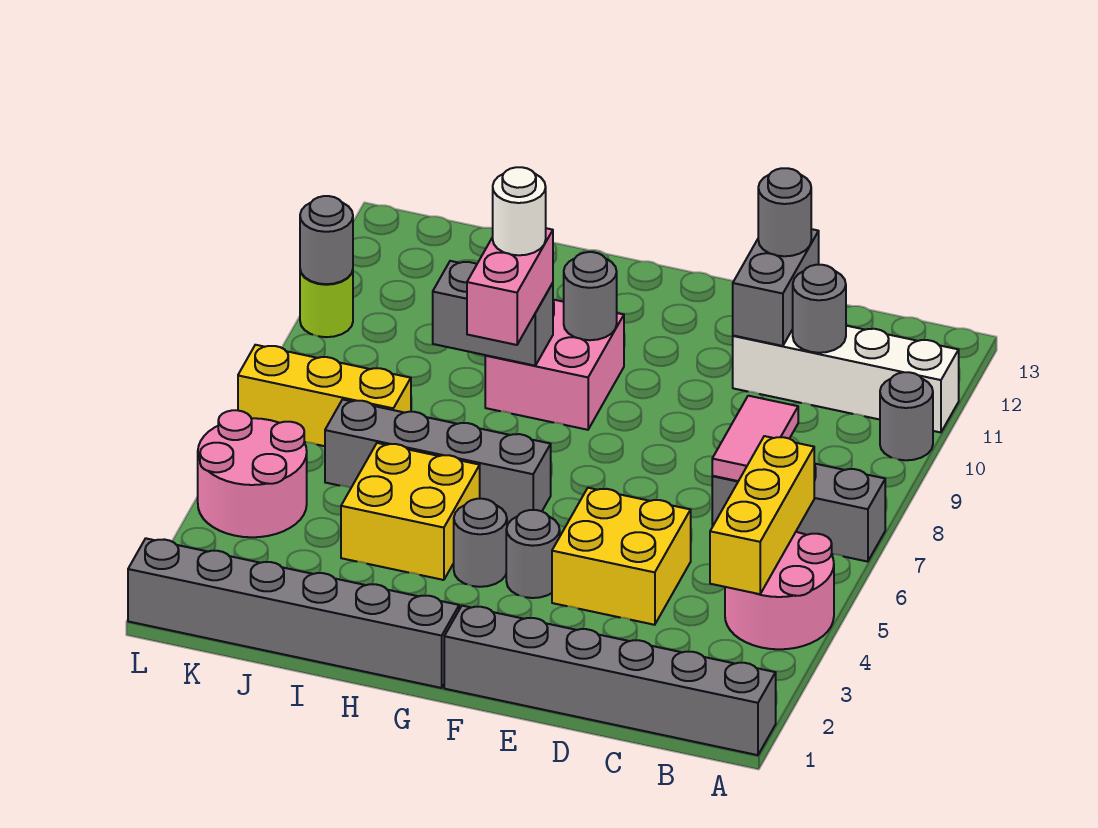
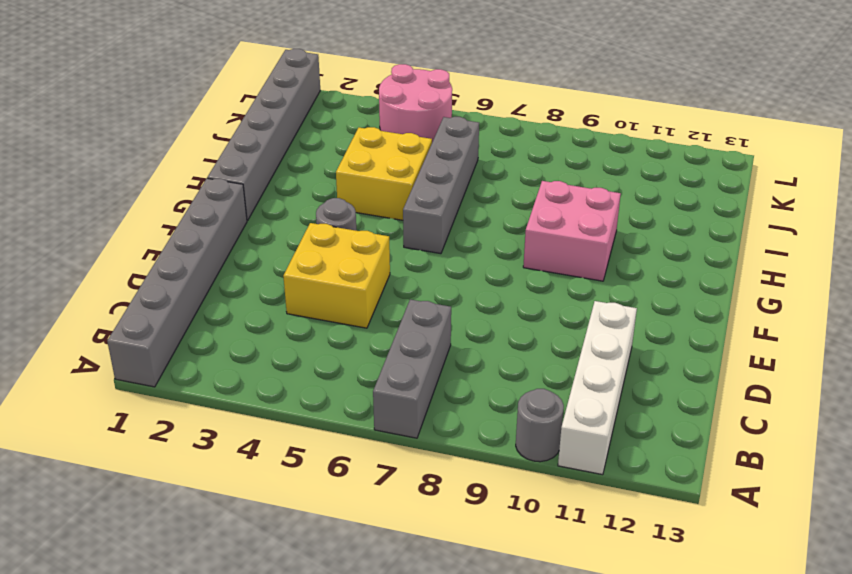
none -> pink round brick A4:B5 level 1
none -> grey round brick G4 level 1
none -> yellow brick J7:L7 level 1

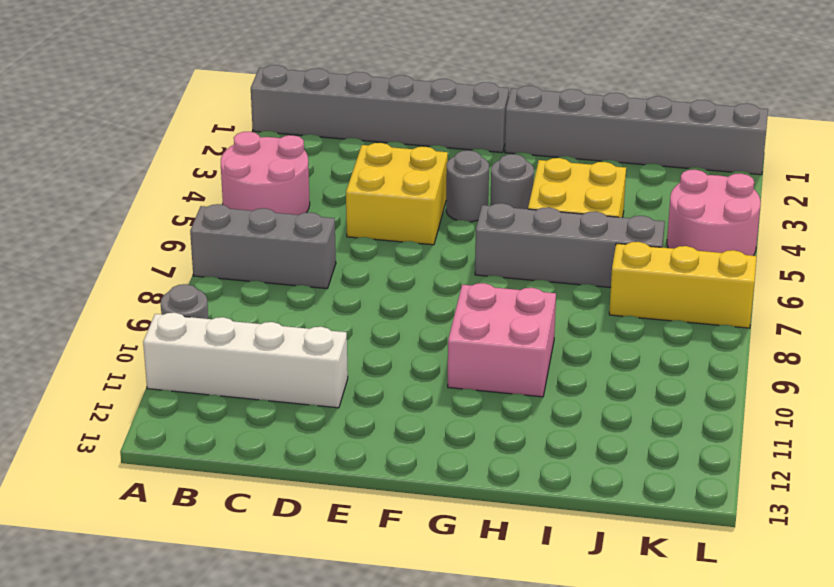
none -> lime round brick L10 level 1
none -> yellow brick B4:B6 level 2
none -> pink tile C7:C8 level 2

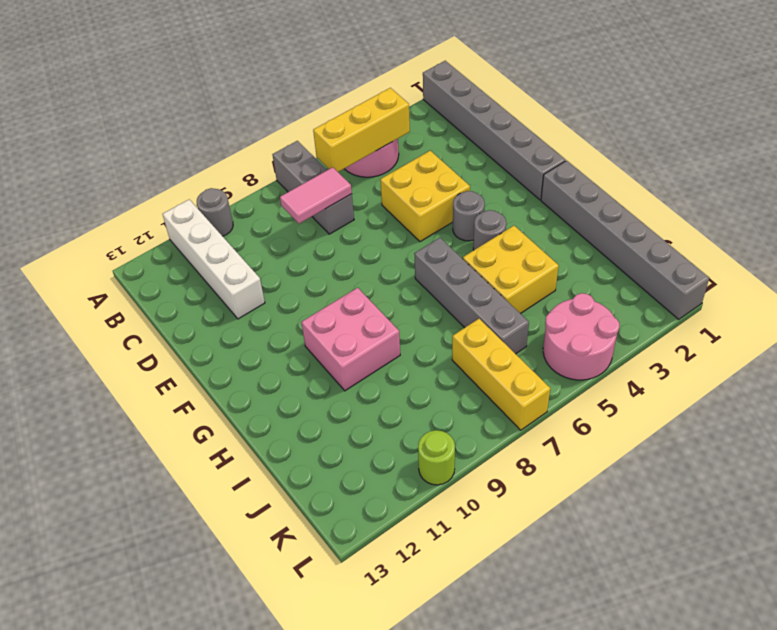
none -> grey round brick C11 level 2
none -> grey brick D11:D12 level 2
none -> grey round brick G10 level 2

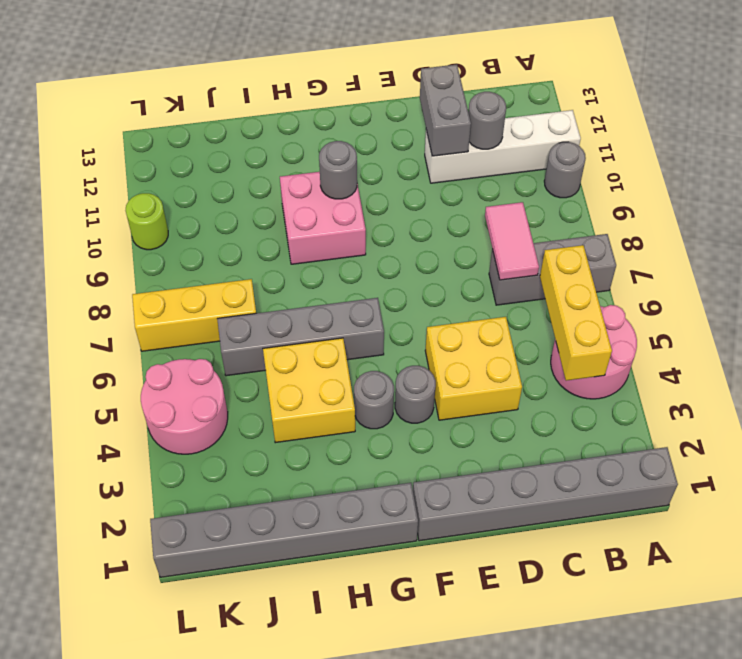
none -> grey brick H9:I9 level 2
none -> grey round brick L10 level 2
none -> grey round brick D12 level 3

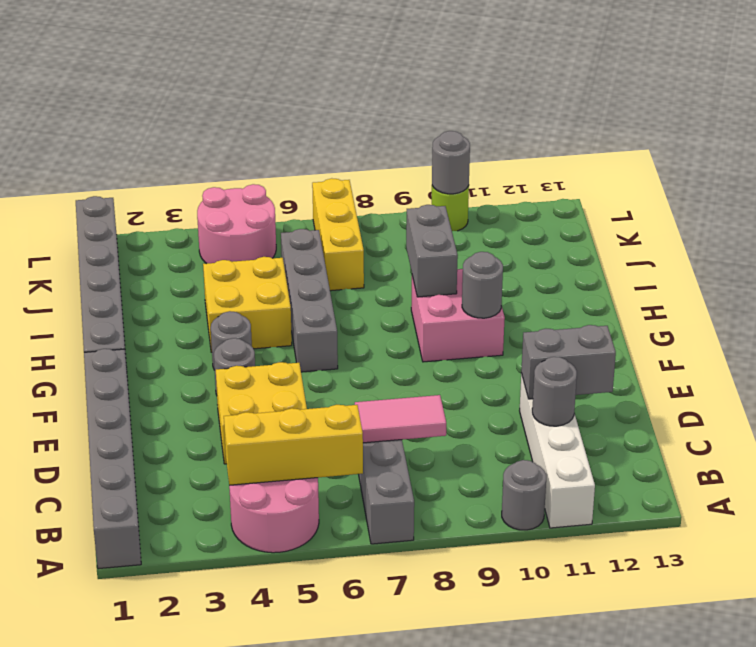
none -> grey round brick D12 level 3
none -> pink brick H8:H9 level 3
none -> white round brick H9 level 4

